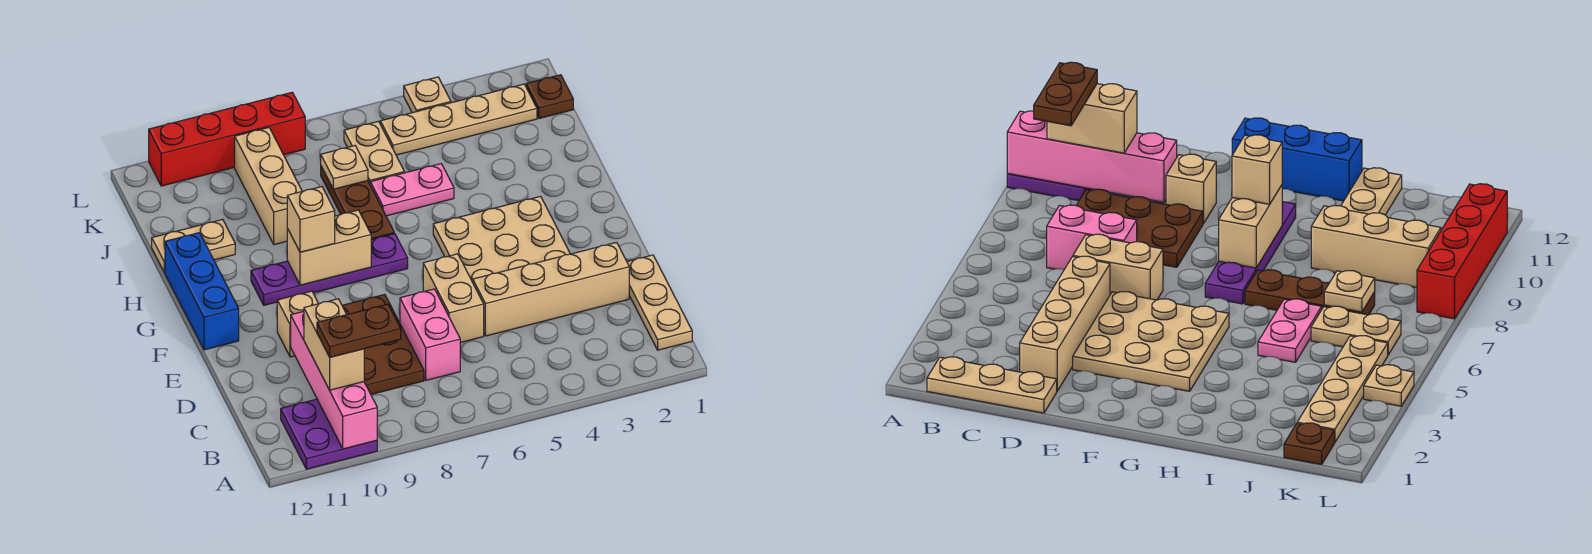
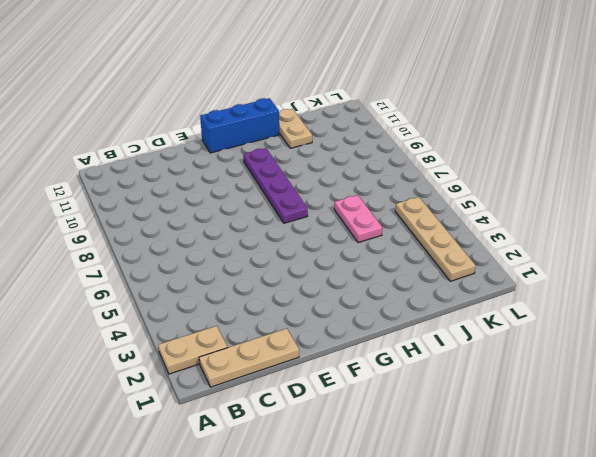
tan plate A2:B2 level 1 -> tan plate J6:K6 level 1
none -> purple plate A10:B11 level 1
none -> pink brick C7:D7 level 1
none -> brown plate C8:E9 level 1

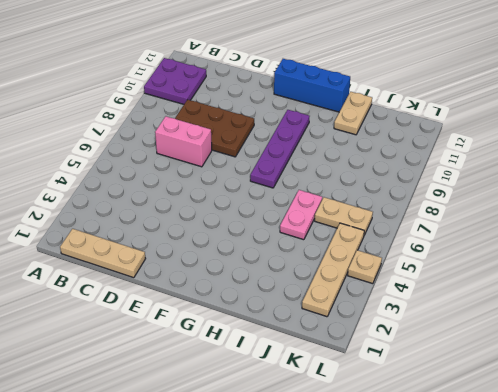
none -> tan brick D2:D5 level 1
none -> tan brick D6:E6 level 1
none -> tan plate E3:G5 level 1

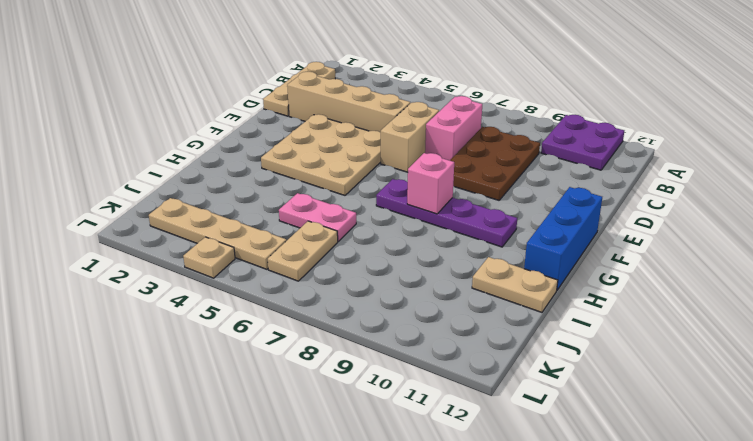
pink brick G8 level 2 -> tan brick G8:G9 level 2
none -> tan brick E10 level 1
none -> brown plate H7:J7 level 1
none -> tan brick I9:K9 level 1

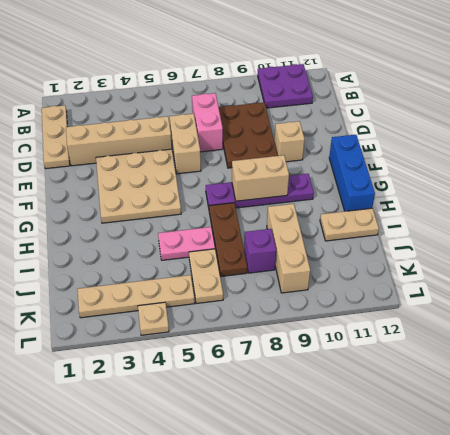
purple brick J8 level 1 -> none
none -> brown plate K1 level 1
none -> red brick L8:L11 level 1
none -> pink brick A10:D10 level 2

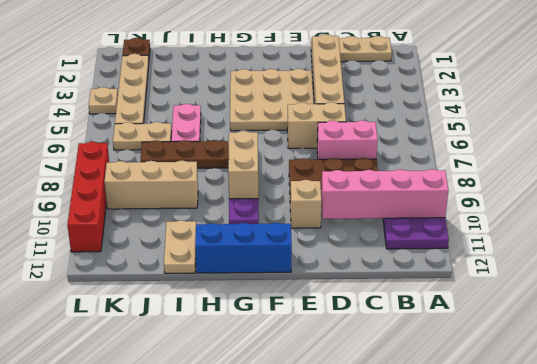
none -> tan plate J7 level 2
none -> tan brick B10:C10 level 3
none -> tan brick G9 level 3

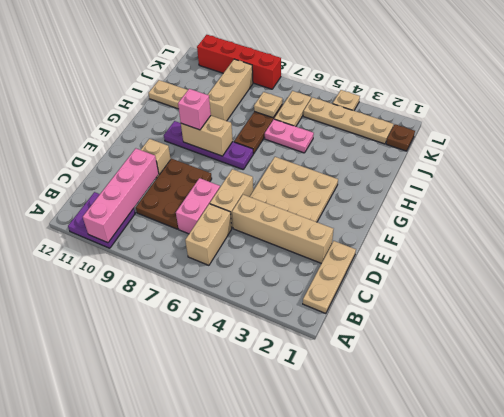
tan brick B6:C6 level 1 -> tan brick B10:C10 level 3
pink brick G9 level 3 -> tan brick G9 level 3
none -> blue brick F12:H12 level 1
none -> brown plate B9:B10 level 4

